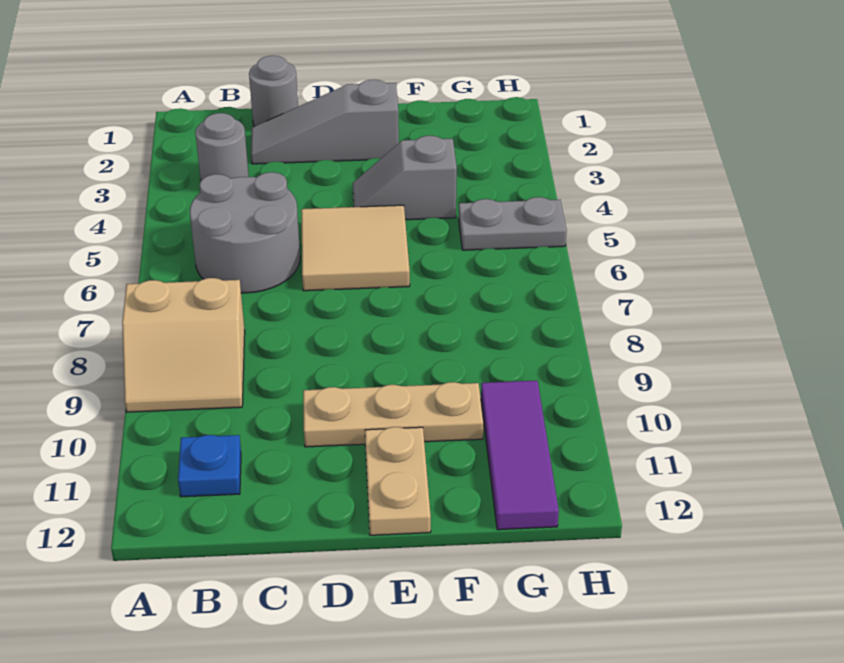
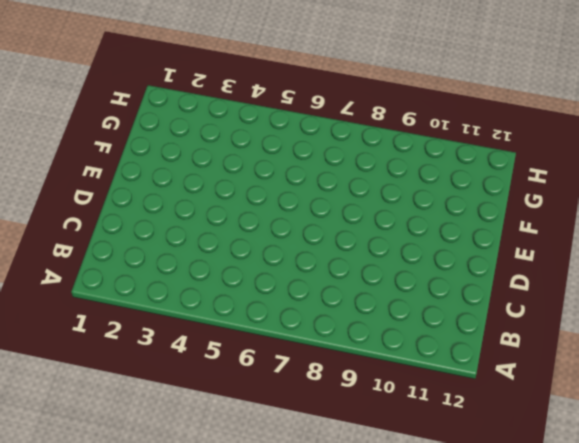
none -> tan slope A8:B9 level 1 top 8
none -> grey round brick B3 level 1
none -> grey round brick B5:C6 level 1

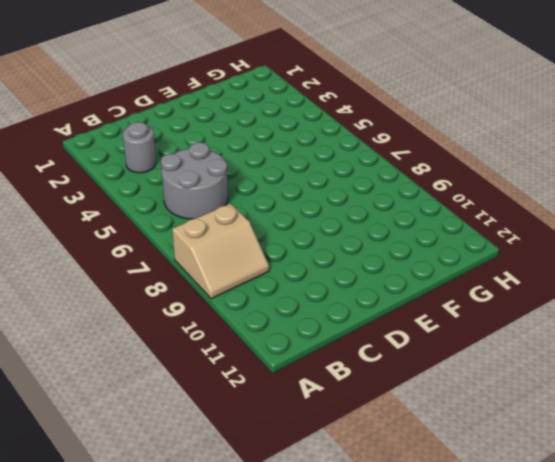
none -> blue plate B11 level 1
none -> grey round brick C1 level 1
none -> grey slope C2:E2 level 1 top E

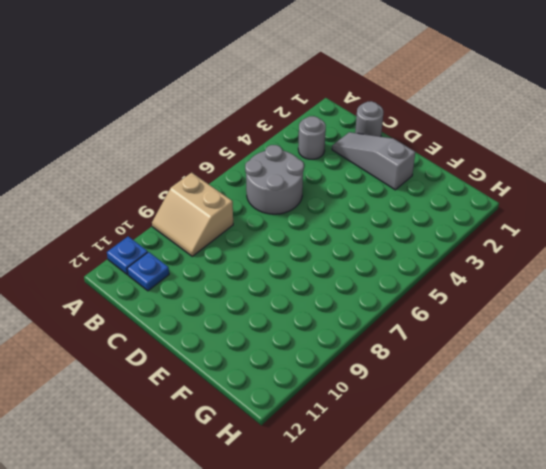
blue plate A11 level 1 -> none
none -> tan tile D5:E6 level 1
none -> tan plate D10:F10 level 1
none -> grey slope E4:F4 level 1 top F

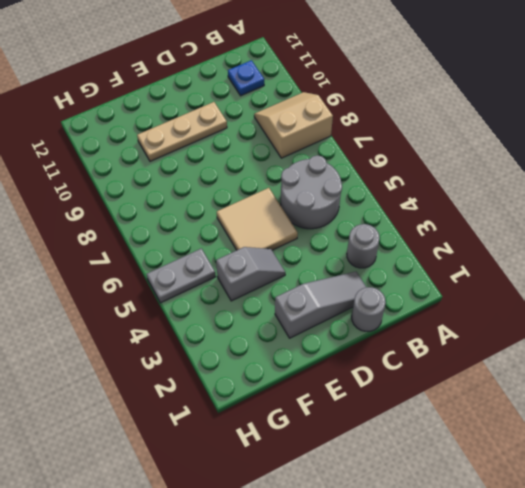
none -> tan plate E11:E12 level 1
none -> purple tile G10:G12 level 1

